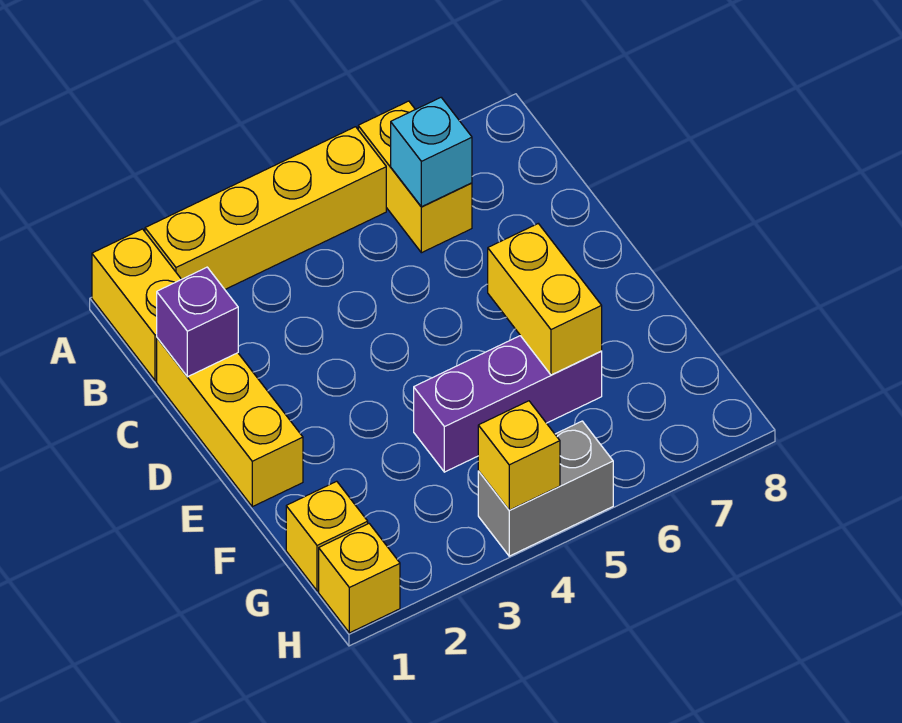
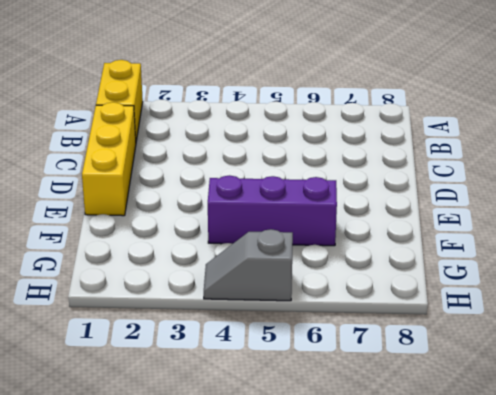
grey slope H4:H5 level 1 top 5 -> grey brick H4:H5 level 1
none -> yellow brick A2:A5 level 1
none -> yellow brick A6:B6 level 1
none -> yellow brick G1 level 1

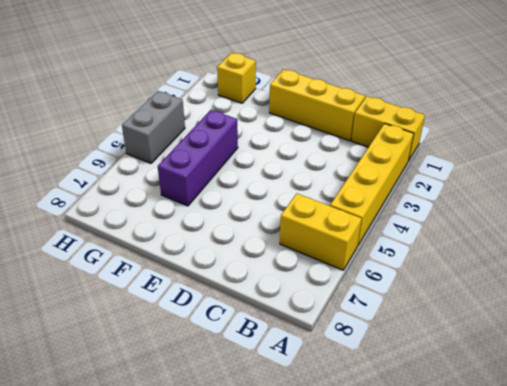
none -> yellow brick H1 level 1
none -> cyan brick B6 level 2
none -> purple brick C1 level 2

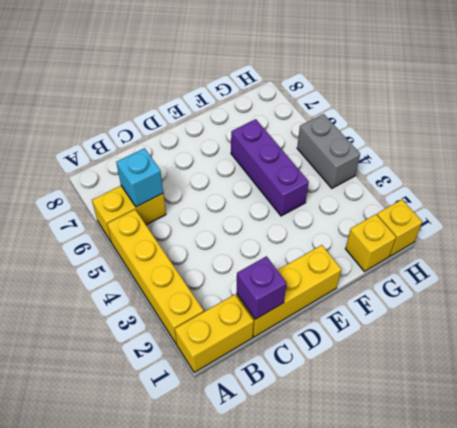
none -> yellow brick E6:F6 level 2
none -> yellow brick H4 level 2

